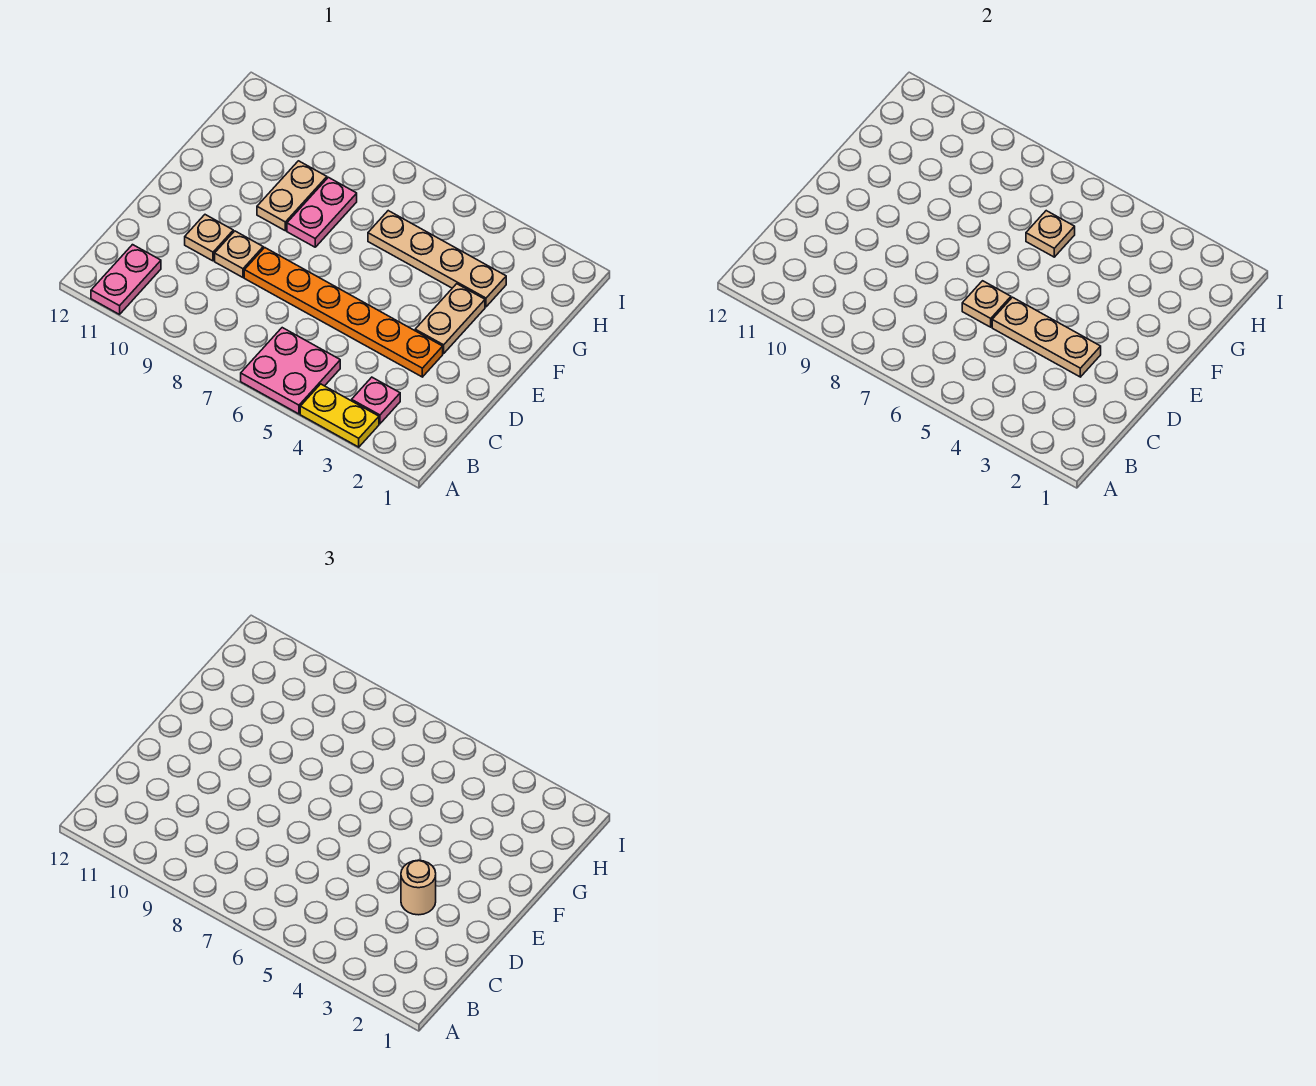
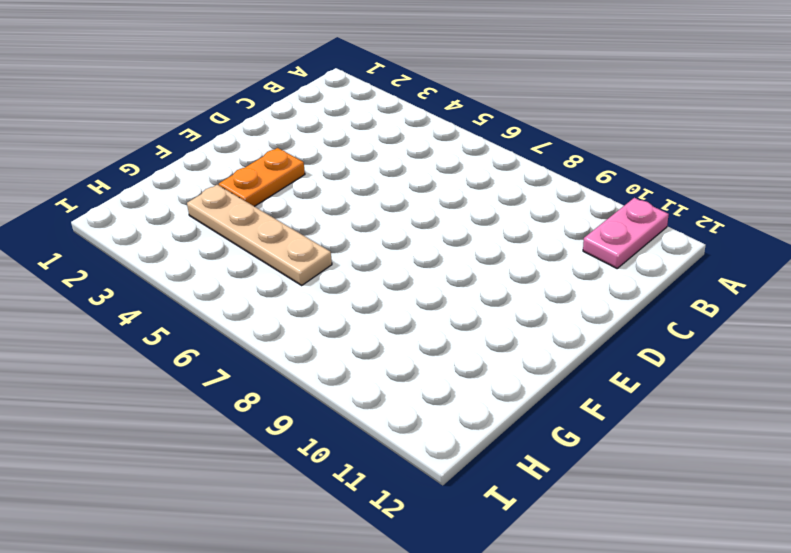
orange plate E3:F3 level 1 -> tan plate E3:F3 level 1
none -> yellow plate A3:A4 level 1
none -> pink plate A5:B6 level 1
none -> pink plate B3 level 1

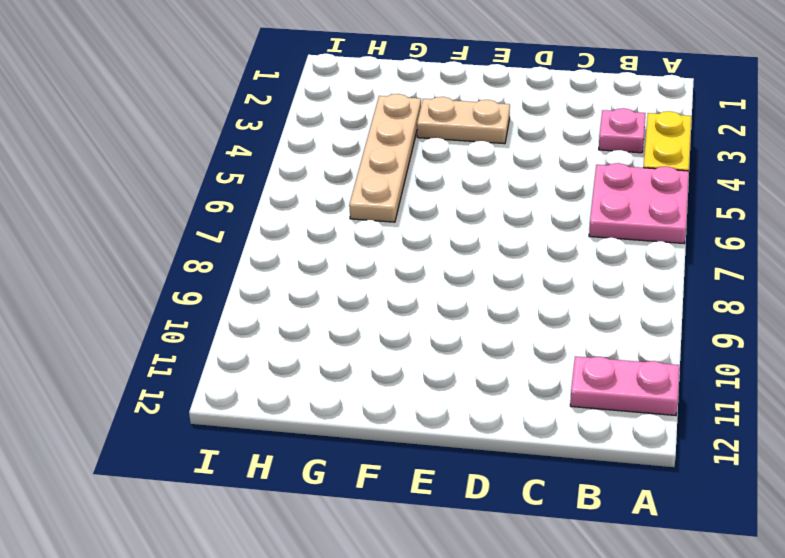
none -> orange plate D3:D8 level 1
none -> tan plate D9 level 1
none -> tan plate D10 level 1

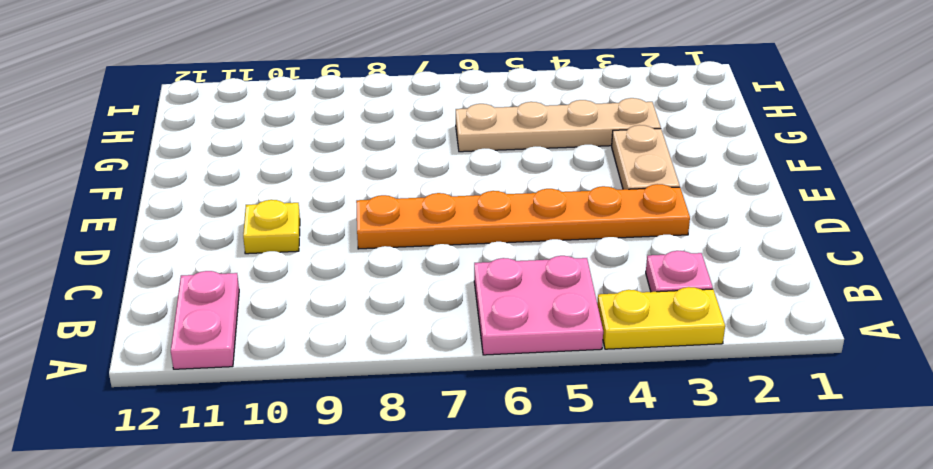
yellow plate D10 level 1 -> tan plate D10 level 1
none -> tan plate D9 level 1
none -> pink plate F8:G8 level 1
none -> tan plate F9:G9 level 1

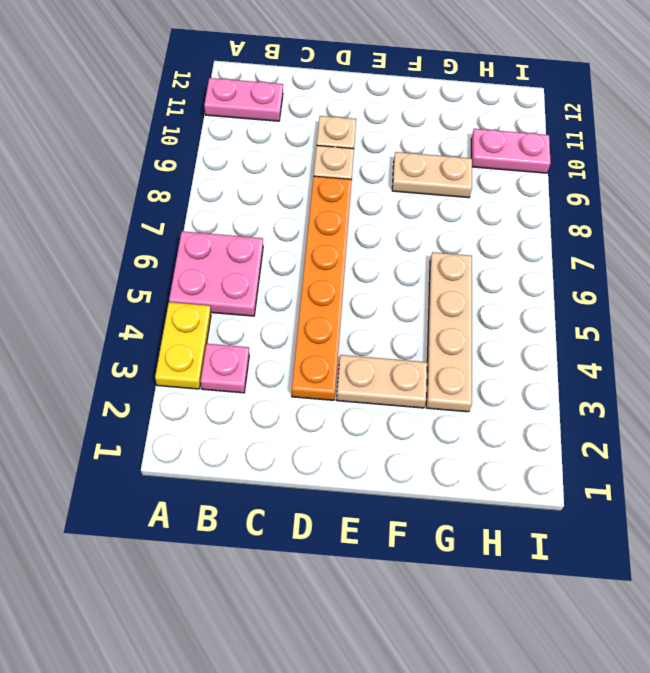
pink plate H10:I10 level 1 -> pink plate F8:G8 level 1
none -> tan plate D3:D5 level 2
none -> tan plate D6 level 2
none -> tan plate G6 level 2

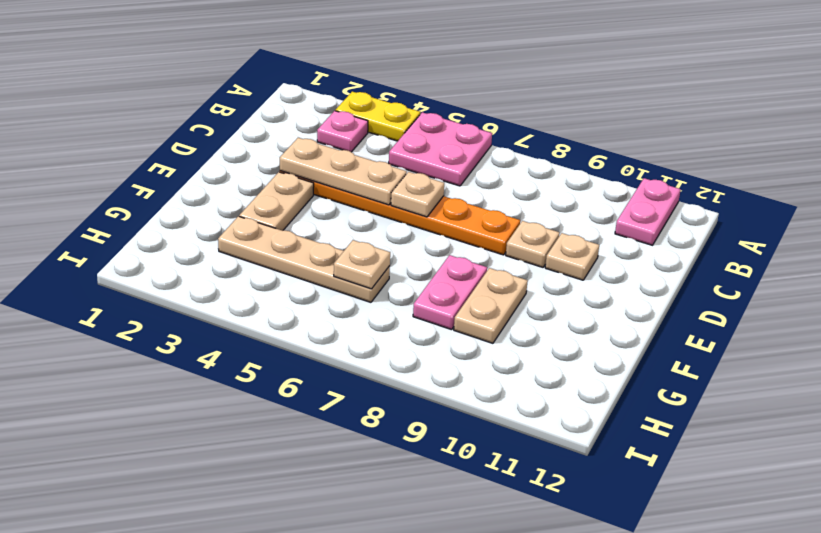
none -> tan round brick D3 level 3

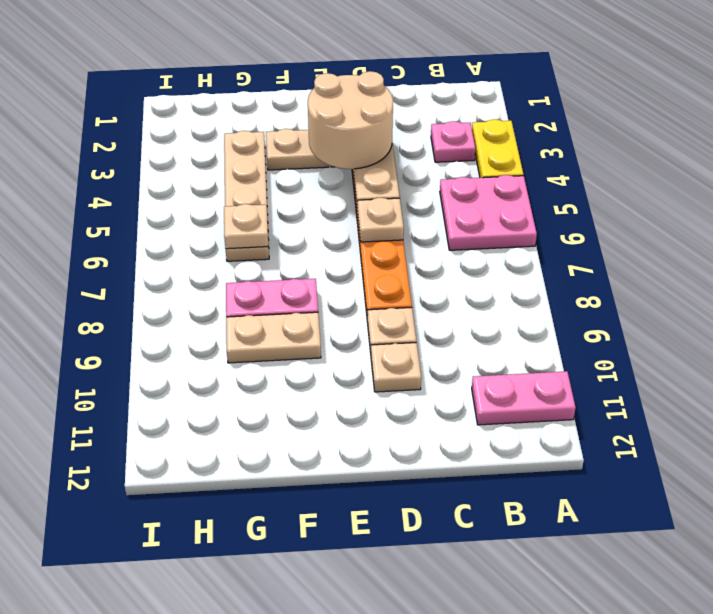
tan round brick D3:E4 level 3 -> tan round brick D3 level 3

